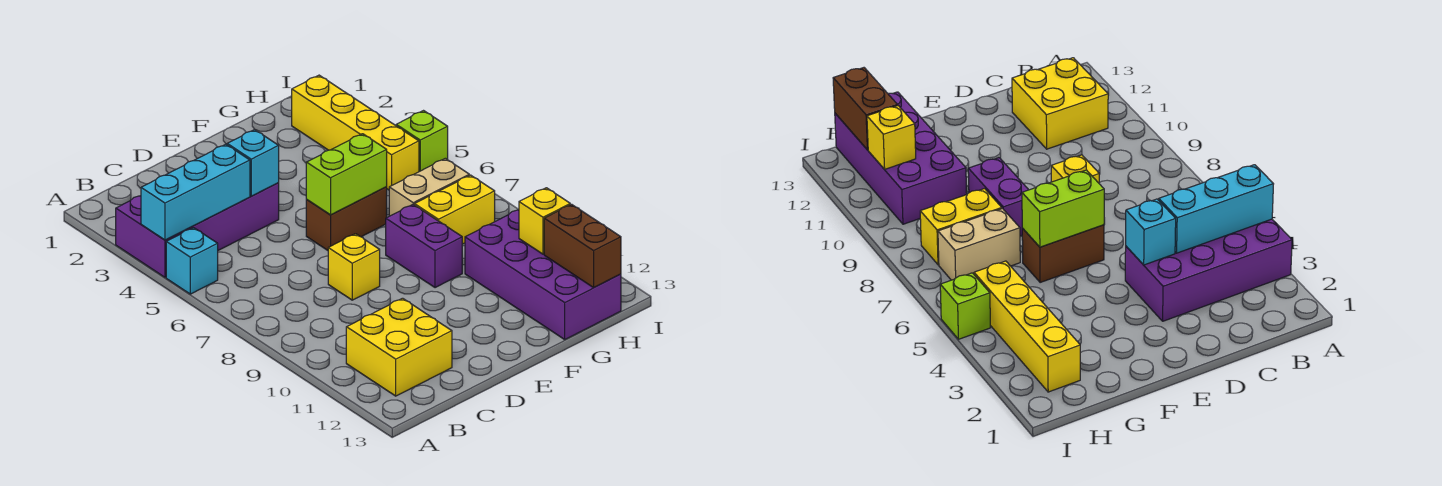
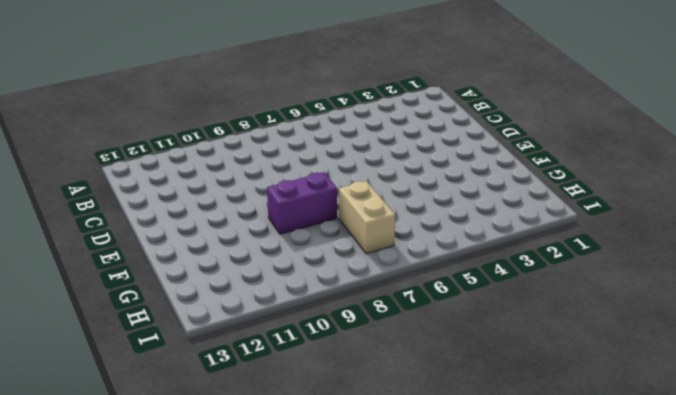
none -> purple brick A3:D4 level 1
none -> cyan brick A5 level 1
none -> yellow brick B11:C12 level 1

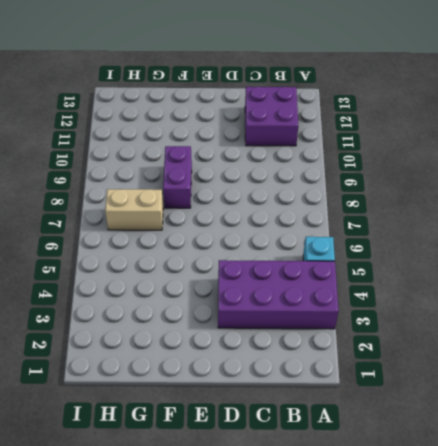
purple brick B11:C12 level 1 -> yellow brick B11:C12 level 1
none -> yellow brick D8 level 1
none -> brown brick E6:F6 level 1
none -> yellow brick G8:H8 level 1

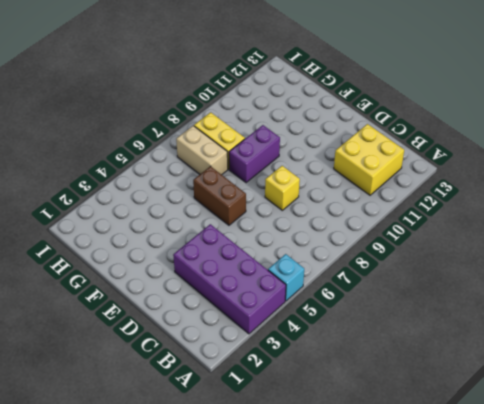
none -> purple brick G10:H13 level 1
none -> yellow brick H2:H5 level 1
none -> lime brick I5 level 1

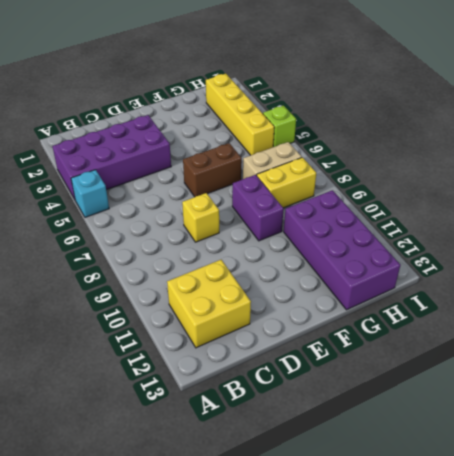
none -> cyan brick A4:C4 level 2
none -> cyan brick D4 level 2
none -> lime brick E6:F6 level 2

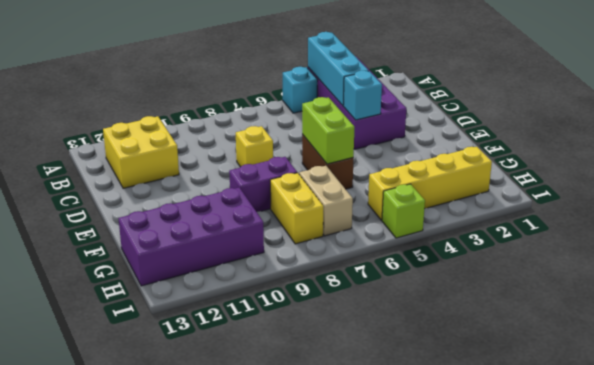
none -> yellow brick H11 level 2
none -> brown brick H12:H13 level 2

